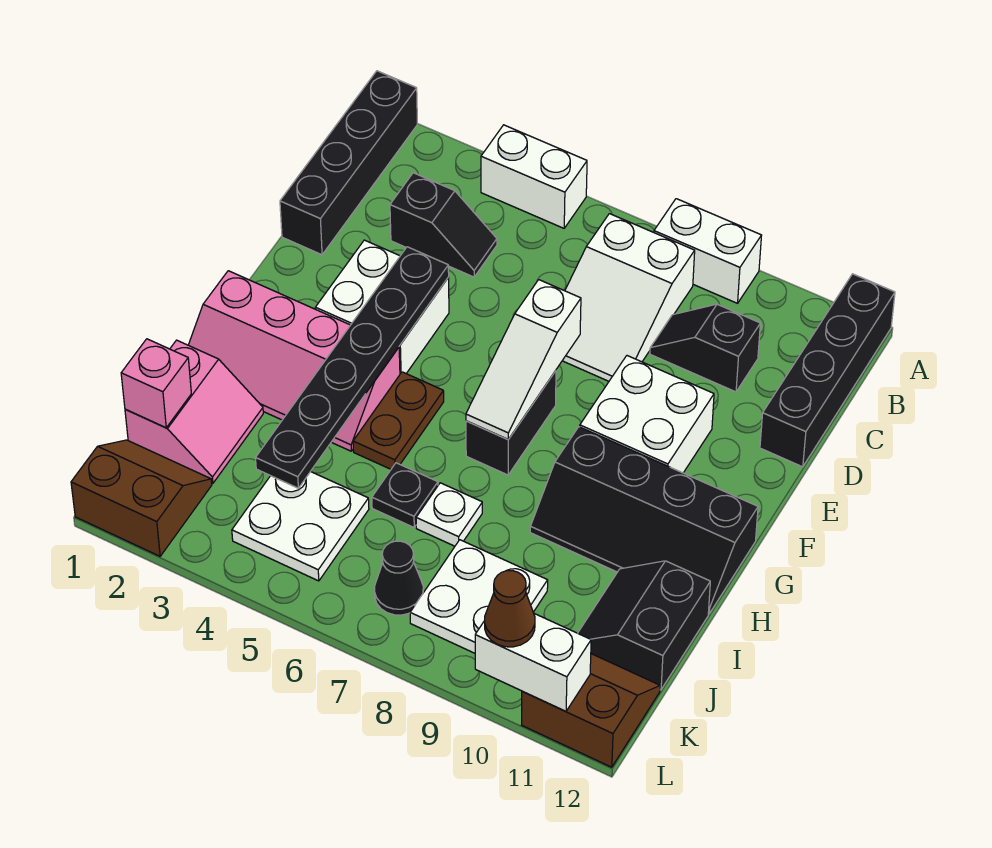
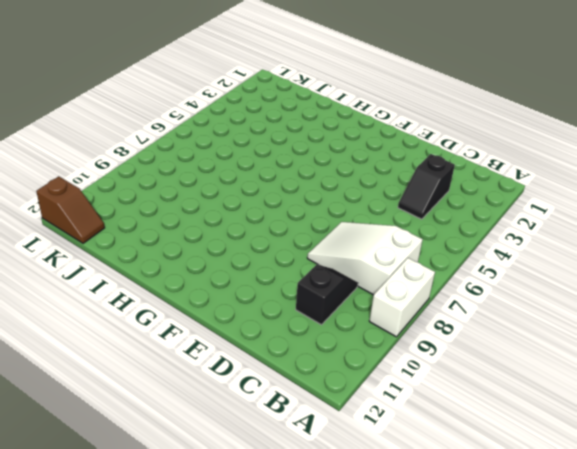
brown slope K12:L12 level 1 top L -> brown slope K11:L12 level 1 top L
none -> black brick A1:D1 level 1
none -> white brick A4:A5 level 1
none -> black brick A12:D12 level 1

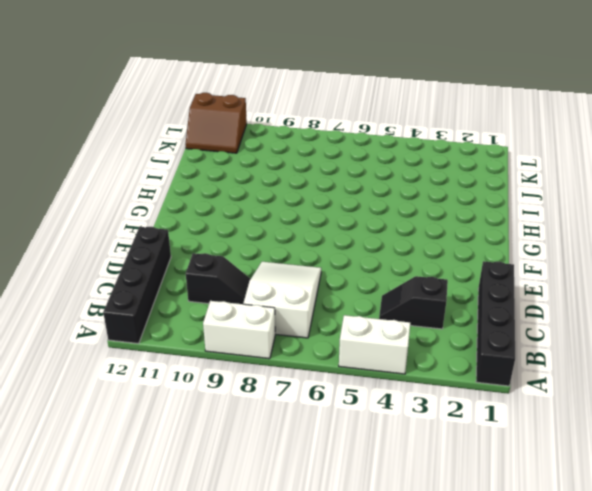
none -> white brick E3:F4 level 1
none -> white brick E9:F10 level 1
none -> black brick F7:G7 level 1

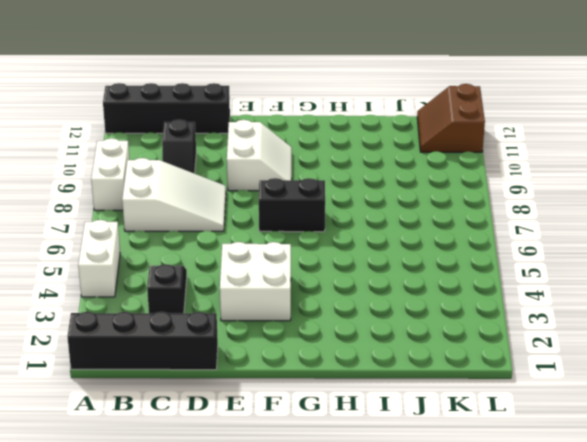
white slope E9:F10 level 1 top E -> white brick E9:F10 level 1
none -> pink slope G1:H4 level 1 top G
none -> brown plate G5:H5 level 1
none -> black slope G9:H12 level 1 top G

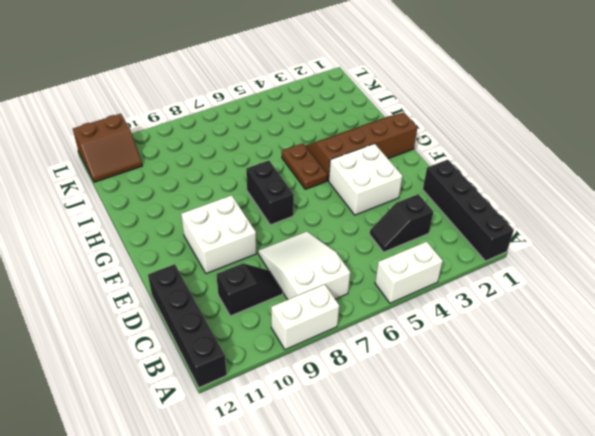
brown slope G1:H4 level 1 top G -> pink slope G1:H4 level 1 top G
none -> black slope G9:H12 level 1 top G
none -> pink slope I1:J2 level 1 top 1
none -> black plate I6 level 1

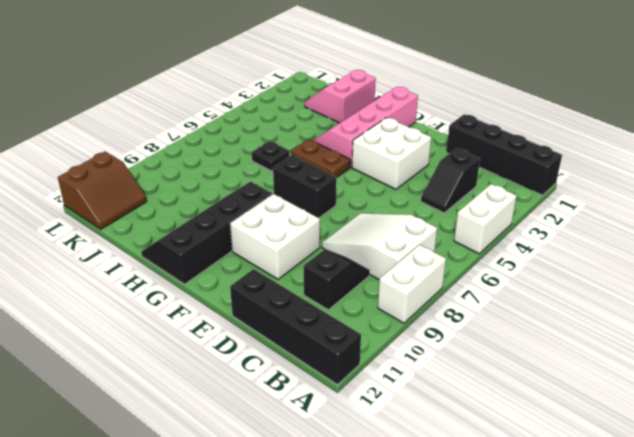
pink slope I1:J2 level 1 top I -> pink slope I1:J2 level 1 top 1
none -> white plate I7 level 1
none -> black slope I11:J12 level 1 top 12
none -> white plate J4:K5 level 1

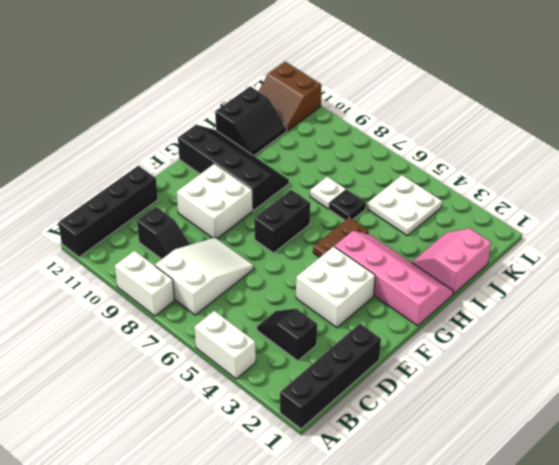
none -> white plate J8:K9 level 1
none -> brown slope K1:L2 level 1 top L
none -> black cone K7 level 1

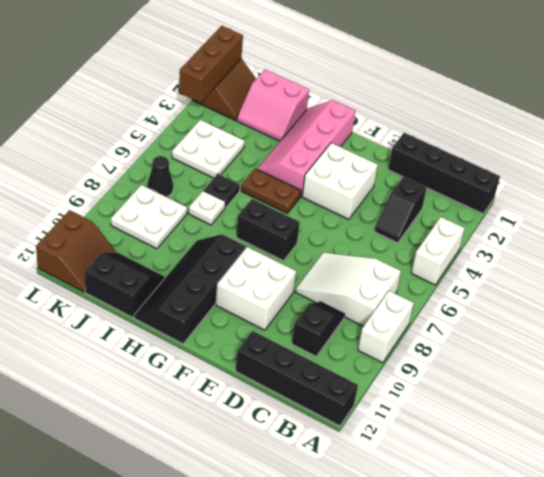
brown brick L1:L3 level 2 -> none
none -> black plate E4:J4 level 2
none -> white slope E7:G7 level 2 top E
none -> pink brick J1 level 2

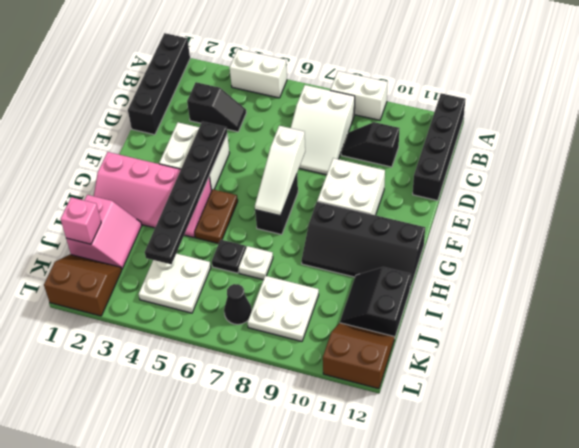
none -> white brick L10:L11 level 2
none -> brown cone L10 level 3

